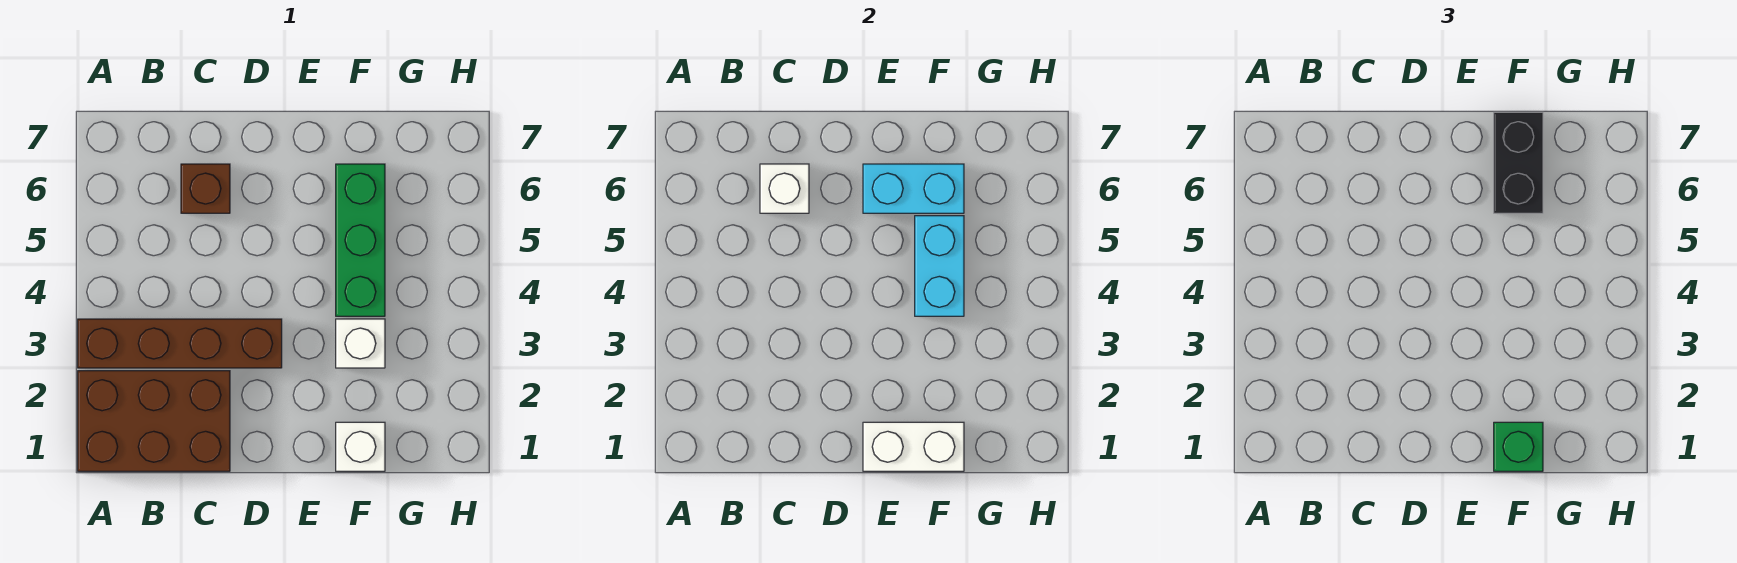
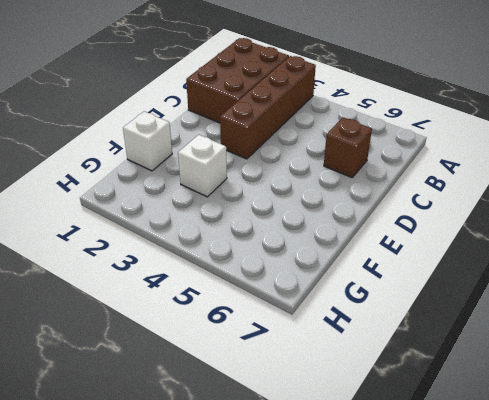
none -> green brick F4:F6 level 1
none -> white brick C6 level 2
none -> white brick E1:F1 level 2

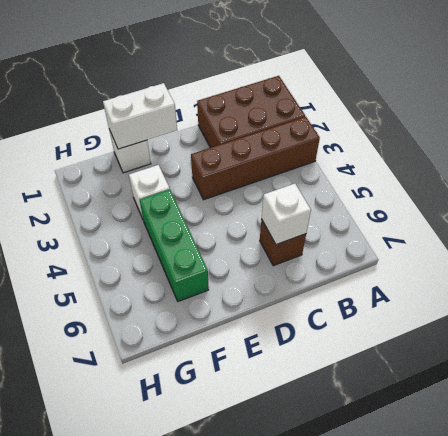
none -> cyan brick E6:F6 level 2
none -> cyan brick F4:F5 level 2
none -> green brick F1 level 3

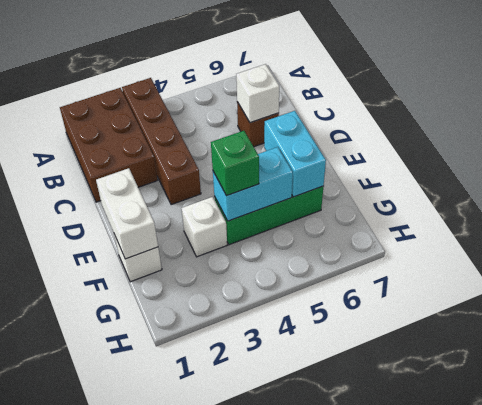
green brick F4 level 3 -> green brick F1 level 3
none -> black brick F6:F7 level 3

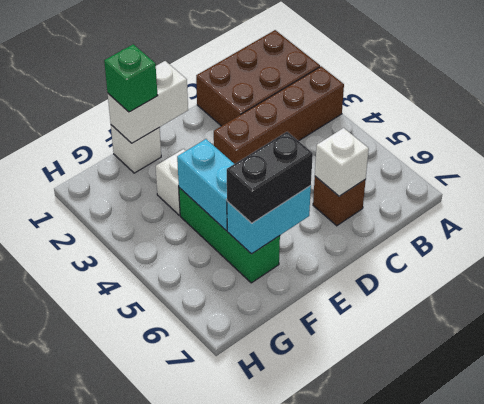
black brick E6:F6 level 3 -> black brick F6:F7 level 3

